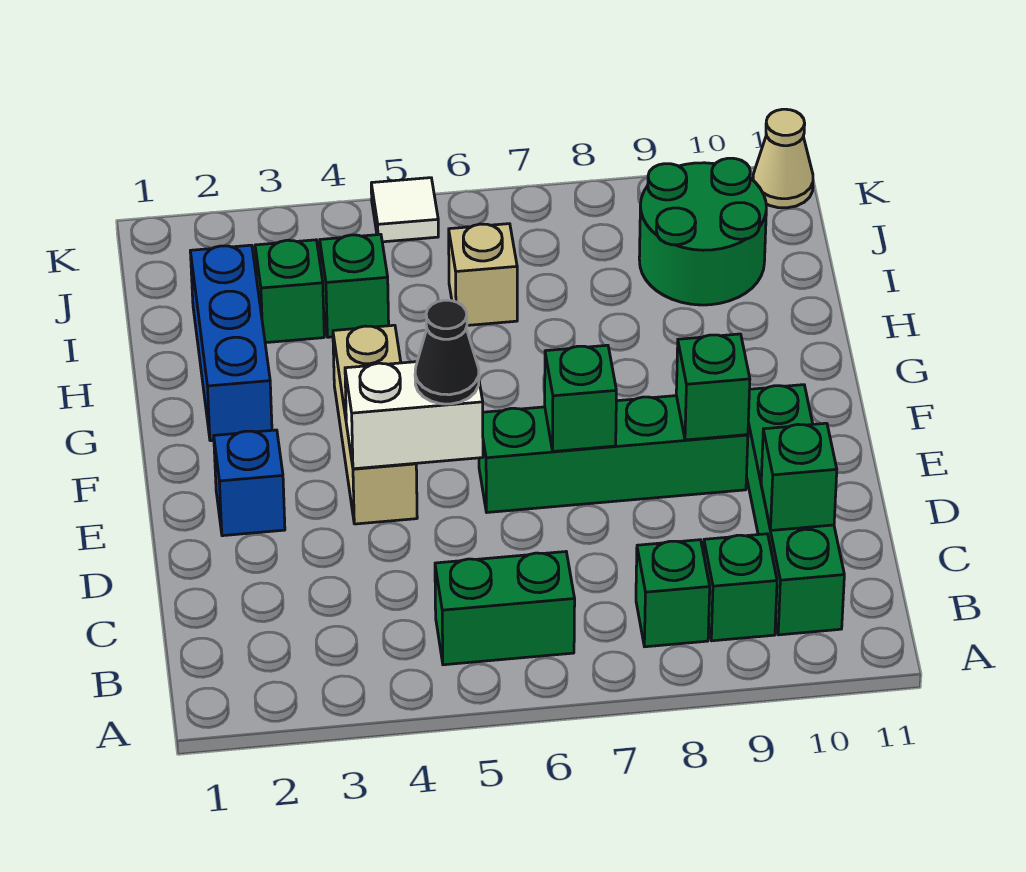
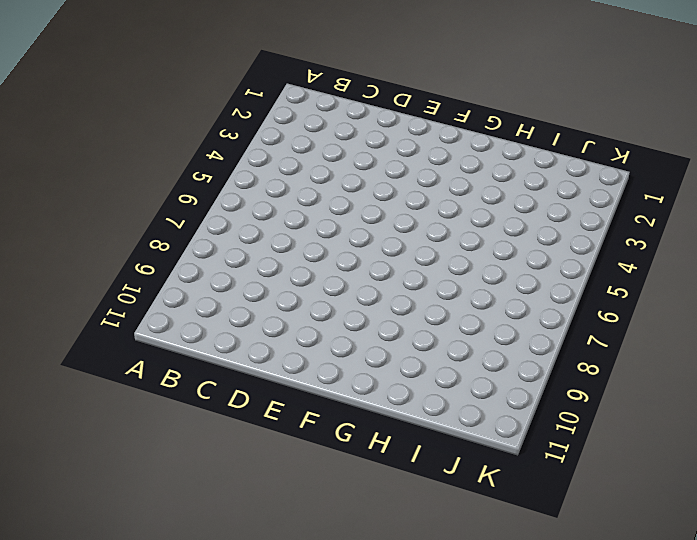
none -> green brick B5:B6 level 1
none -> green brick B8 level 1
none -> green brick B9 level 1

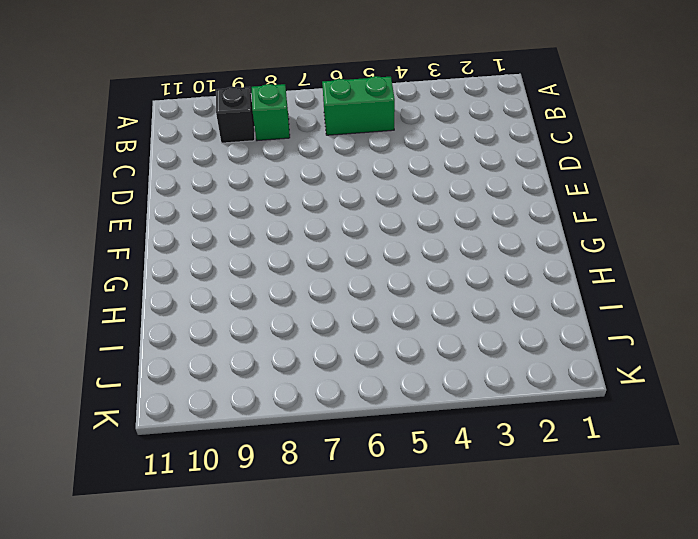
black brick B9 level 1 -> green brick B9 level 1
none -> green brick B10:E10 level 1
none -> blue brick E2 level 1
none -> tan brick E4:G4 level 1

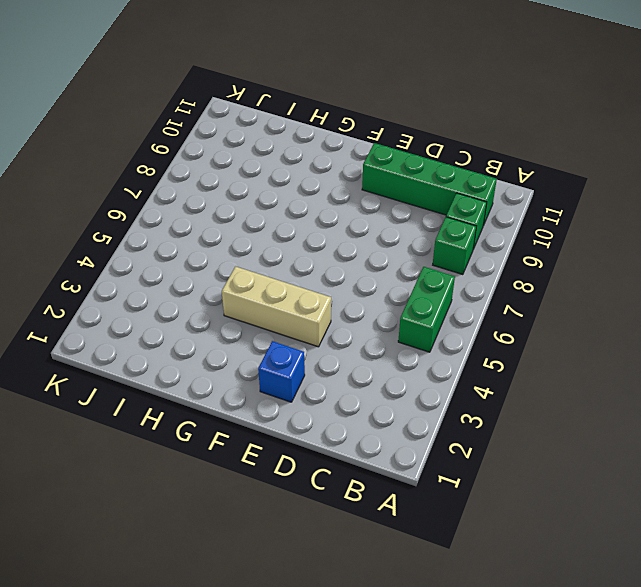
none -> green brick E6:E9 level 1
none -> blue brick G2:I2 level 1
none -> green brick I3 level 1

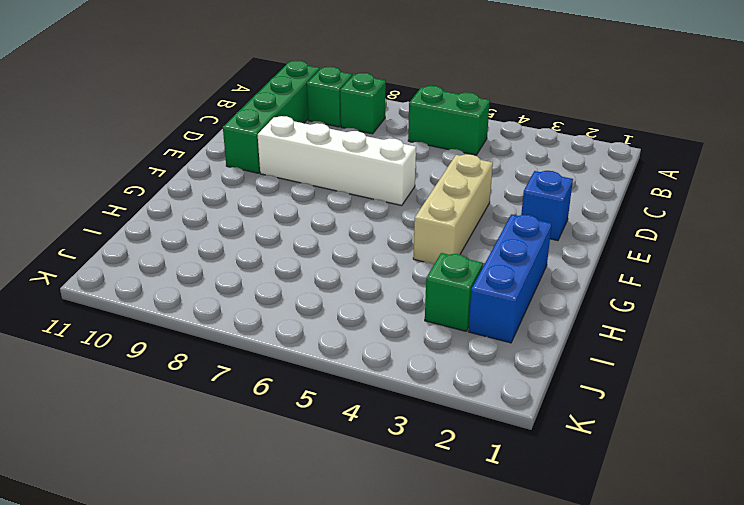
white brick E6:E9 level 1 -> green brick E6:E9 level 1
none -> green brick I4 level 1
none -> tan brick I6 level 1
none -> green round brick I9:J10 level 1

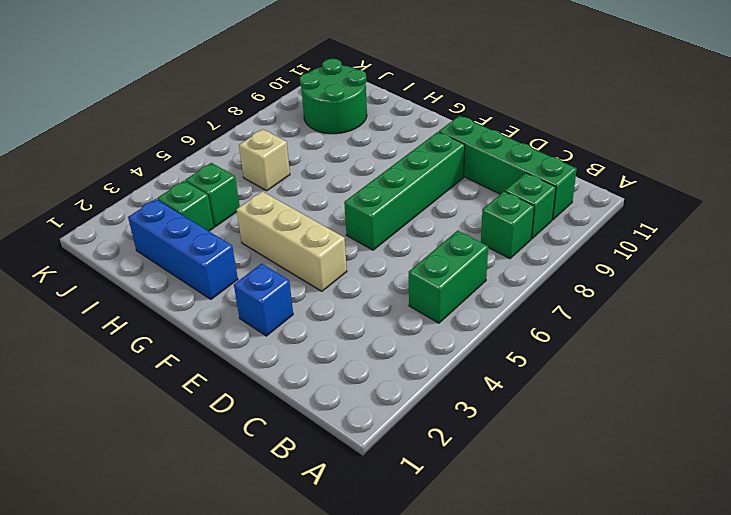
none -> white tile K5 level 1
none -> tan cone K11 level 1
none -> green brick C10 level 2

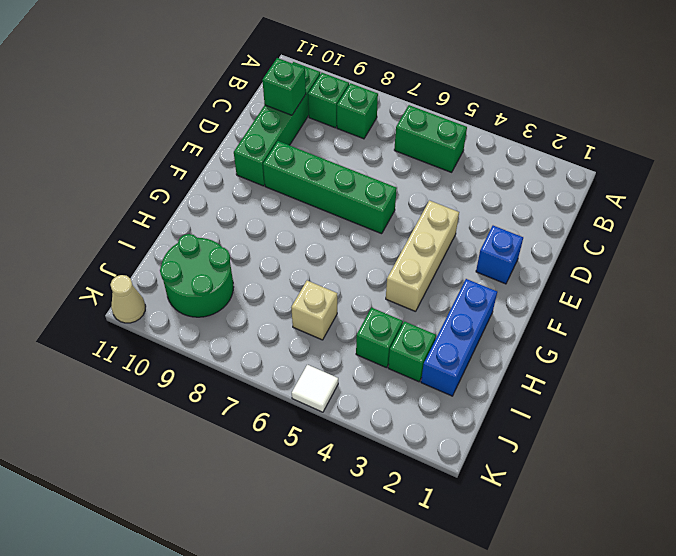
none -> white brick E4:E5 level 2
none -> green brick E7 level 2
none -> green brick E9 level 2

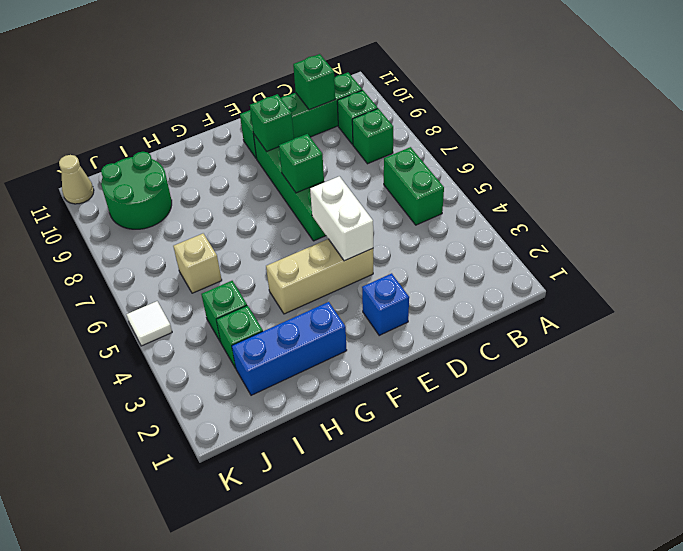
none -> black cone E5 level 3

